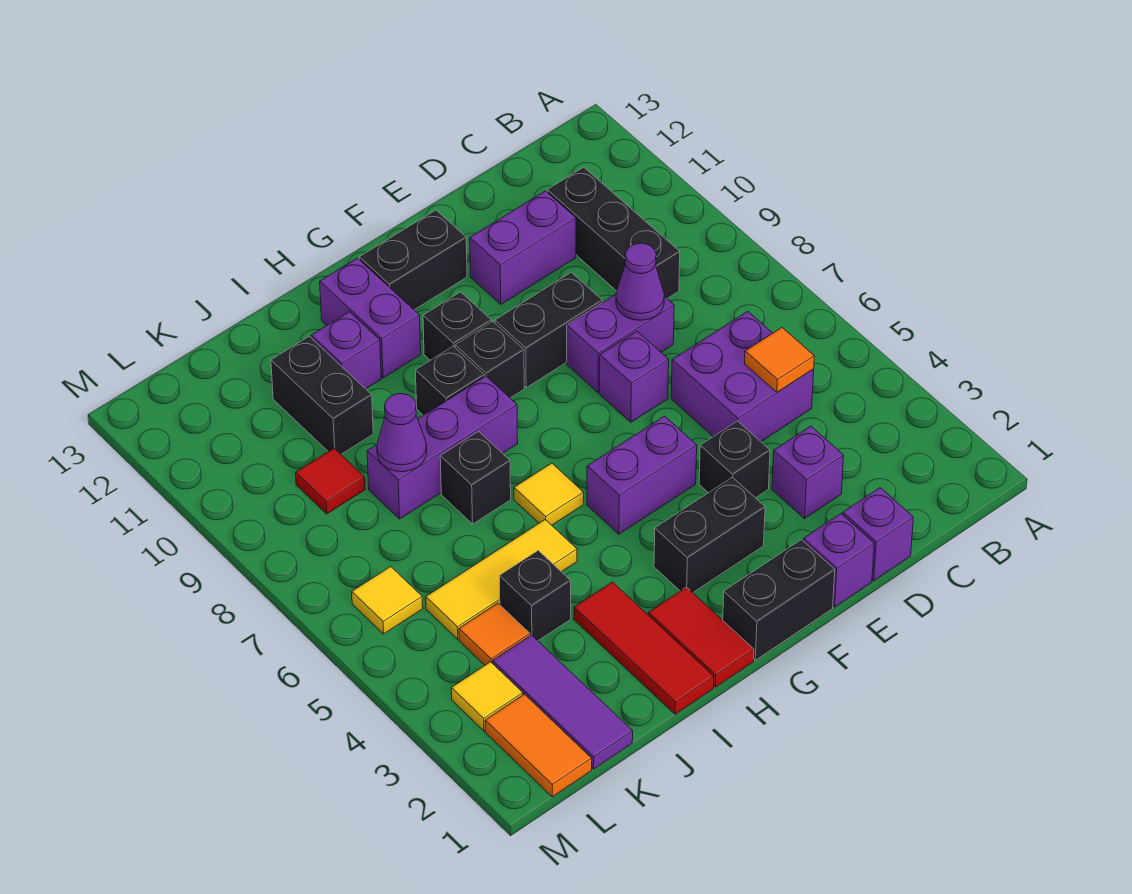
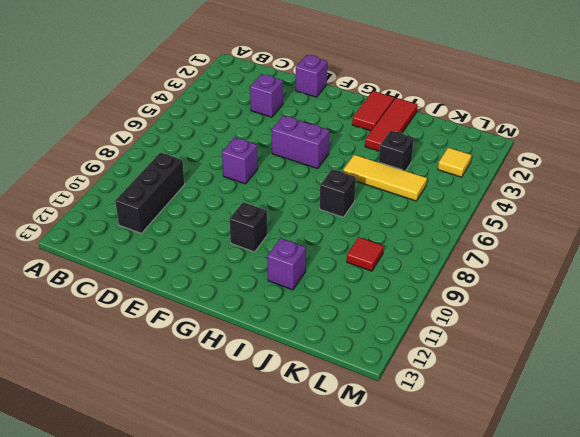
none -> purple brick C5:D6 level 1
none -> purple brick D1 level 1
none -> purple brick D8:E8 level 1
none -> purple brick D11:E11 level 1

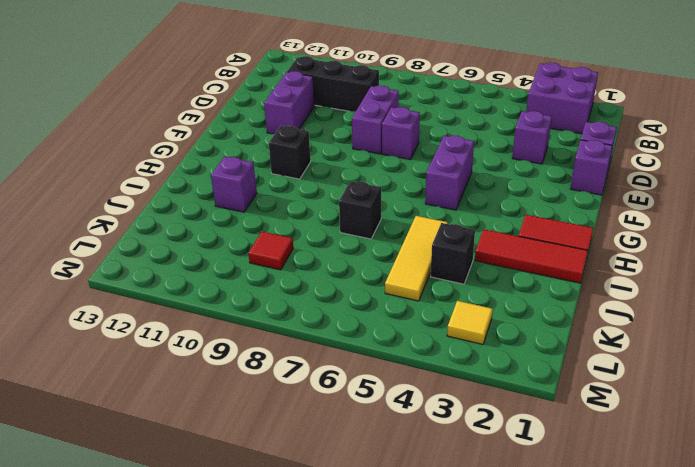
purple brick A2:B3 level 1 -> purple brick C5:D6 level 1
none -> black brick E4 level 1
none -> black brick E9:F9 level 1
none -> black brick F1:G1 level 1
none -> black brick F3:G3 level 1

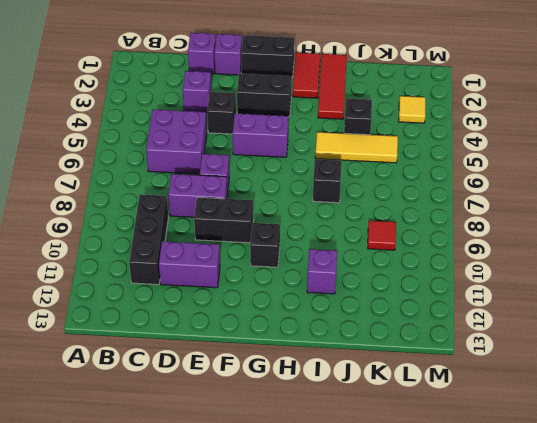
none -> black brick F12:G12 level 1
none -> black brick G9 level 1
none -> yellow tile H6 level 1
none -> purple brick H8:J8 level 1

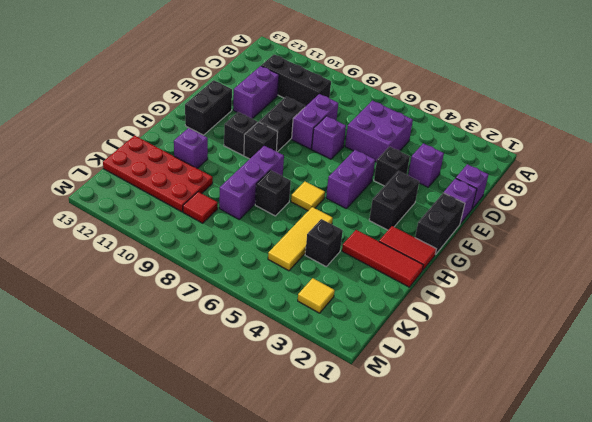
red plate J10:K13 level 1 -> black brick J10:J11 level 1
none -> black brick H9 level 1
none -> purple brick H11:H12 level 1
none -> purple tile K1:K3 level 1
none -> orange tile K4 level 1

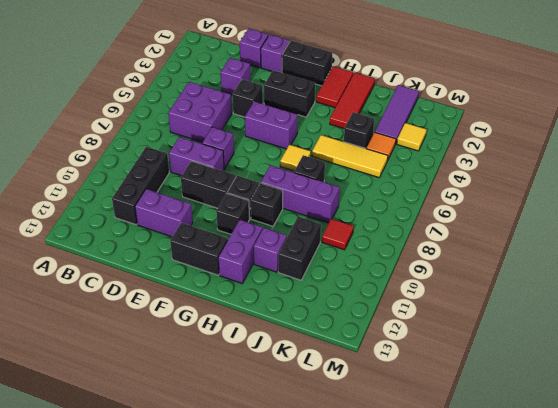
none -> orange tile L1:L2 level 1
none -> yellow tile L6 level 1
none -> orange tile C5 level 2
none -> purple cone D8 level 2

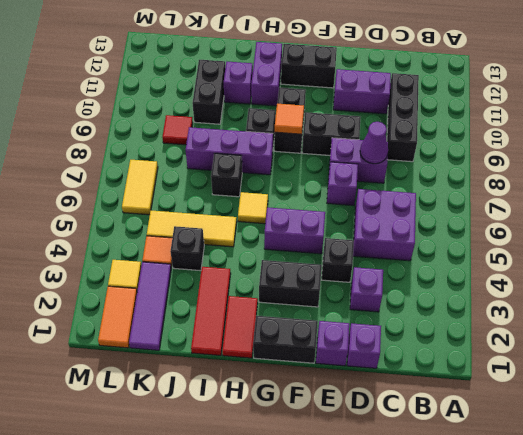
orange tile G9 level 2 -> orange tile C5 level 2
yellow tile L6:L7 level 1 -> yellow tile L6 level 1
none -> purple cone J8 level 2

